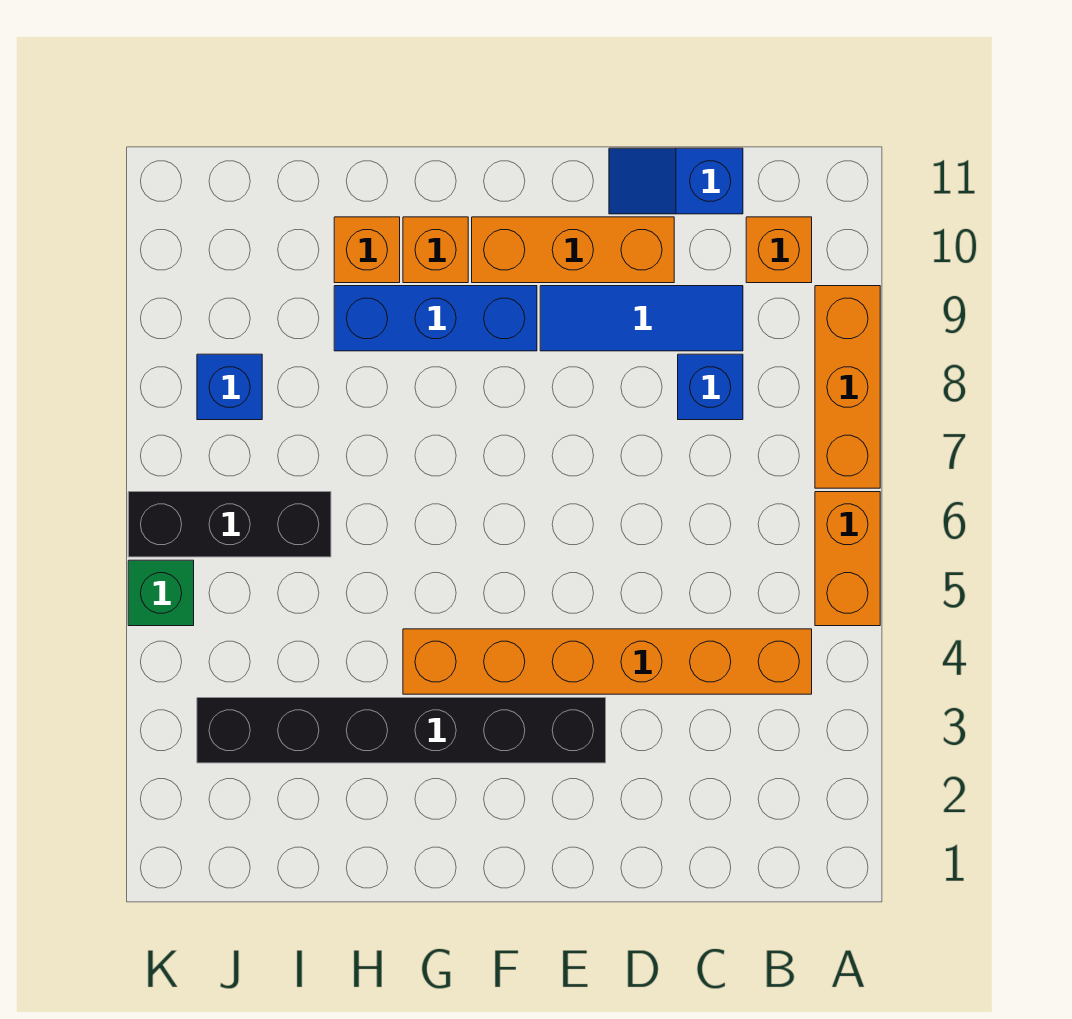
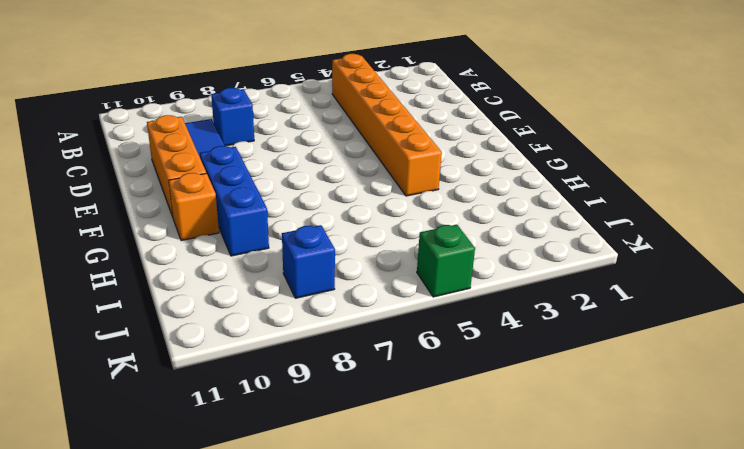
none -> orange brick A5:A6 level 1
none -> orange brick A7:A9 level 1
none -> orange brick B10 level 1

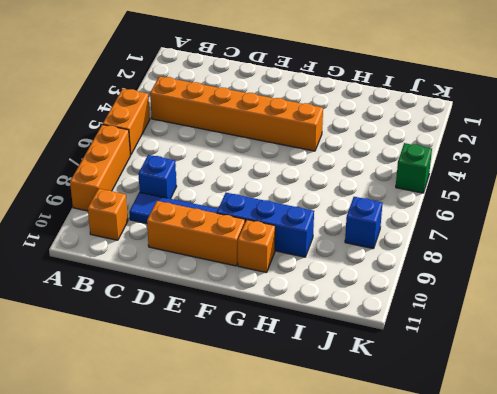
none -> blue slope C11:D11 level 1 top C
none -> black brick E3:J3 level 1
none -> orange brick H10 level 1

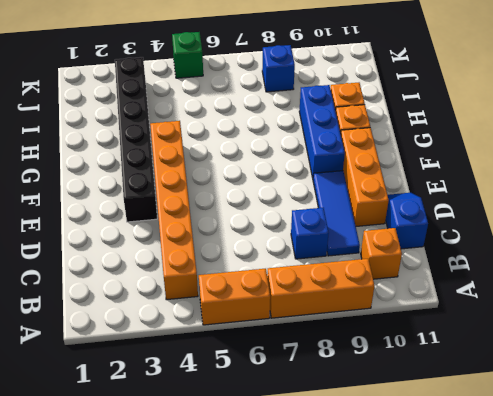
none -> black brick I6:K6 level 1

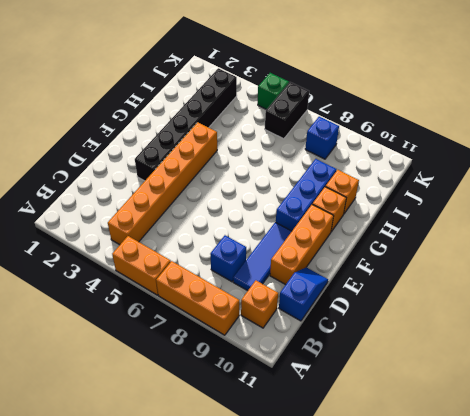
black brick J6:K6 level 1 -> black brick I6:K6 level 1

